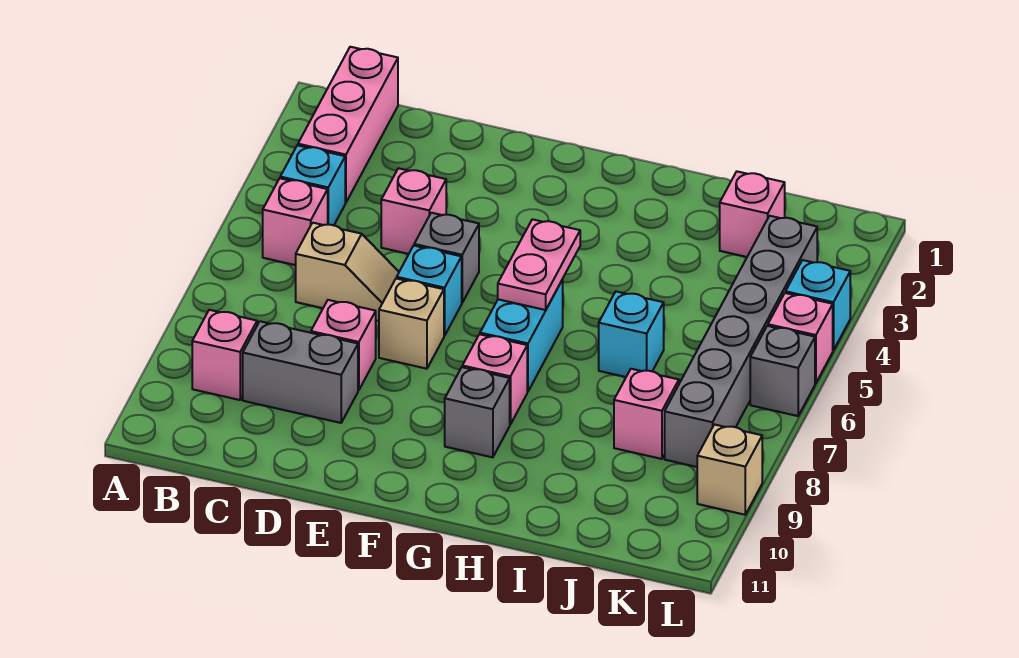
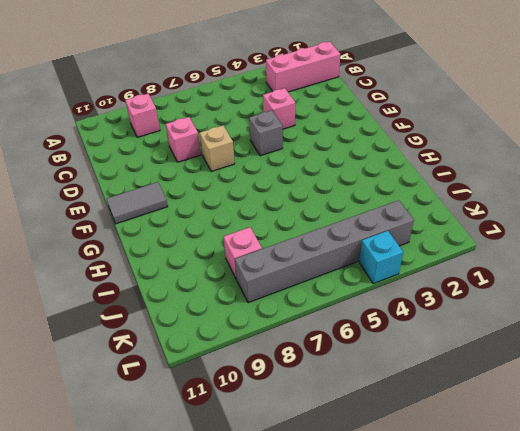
grey tile F10:F11 level 1 -> none
none -> cyan brick B4 level 1
none -> pink brick B5 level 1
none -> tan slope C6:D6 level 1 top C

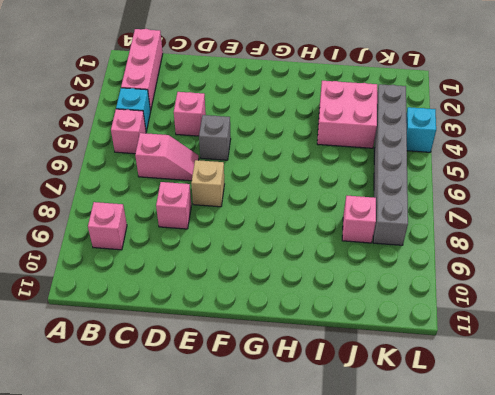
pink slope C6:D6 level 1 top C -> tan slope C6:D6 level 1 top C
pink brick I3:J4 level 1 -> none
none -> grey brick C9:D9 level 1
none -> cyan brick E6 level 1
none -> cyan brick G6:G7 level 1

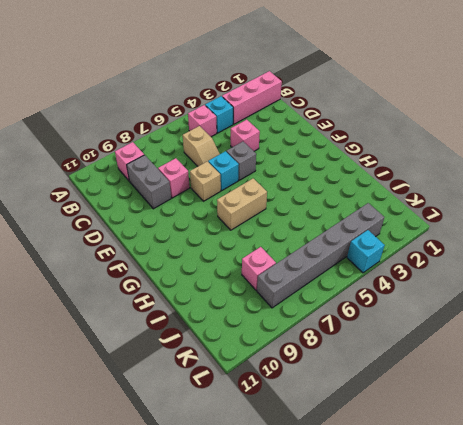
tan brick G6:G7 level 1 -> cyan brick G6:G7 level 1
none -> pink brick G8 level 1
none -> grey brick G9 level 1
none -> cyan brick I6 level 1

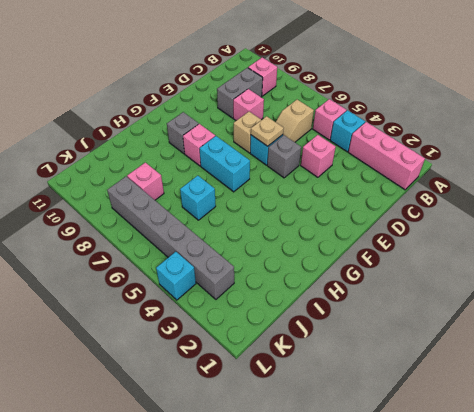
tan plate E6 level 2 -> none
none -> pink brick J2 level 1
none -> pink brick L5 level 1
none -> grey brick L6 level 1

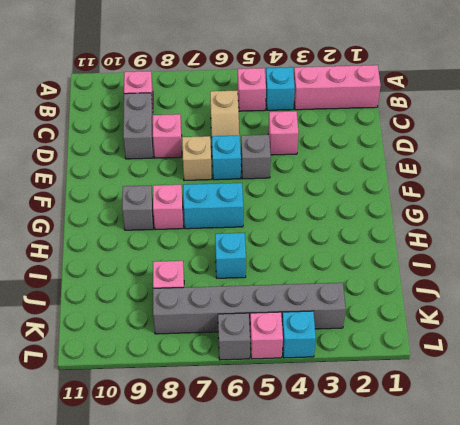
none -> pink brick J2 level 1
none -> tan brick L9 level 1
none -> pink plate G5:G6 level 2

